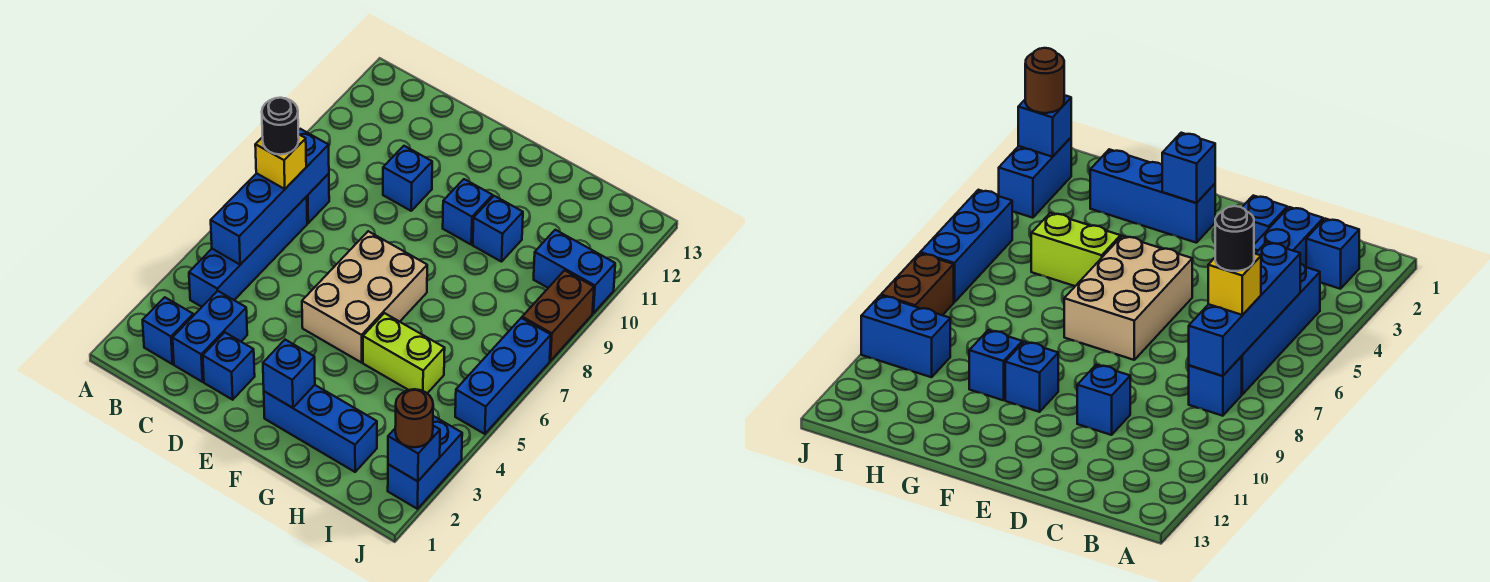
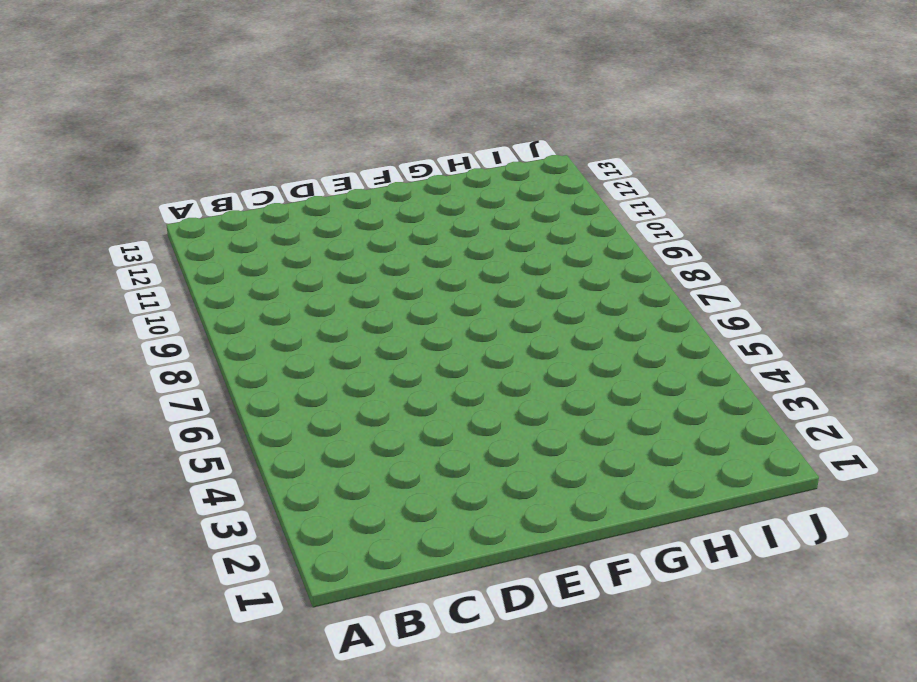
none -> blue brick B2 level 1
none -> blue brick B4:B7 level 1
none -> blue brick B8 level 1

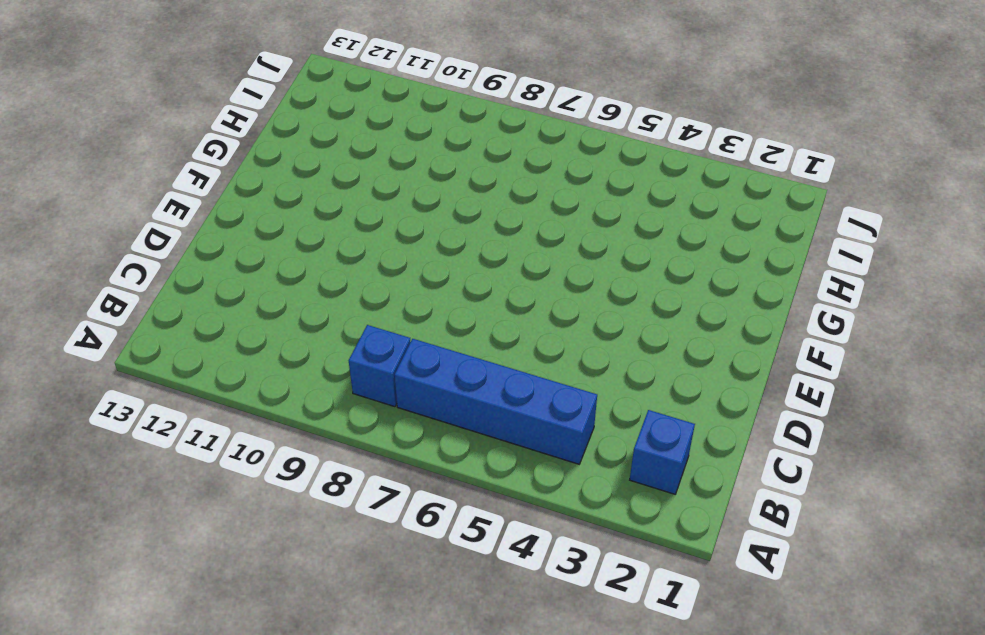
none -> blue brick C2:C3 level 1
none -> blue brick D2 level 1
none -> blue brick D10 level 1

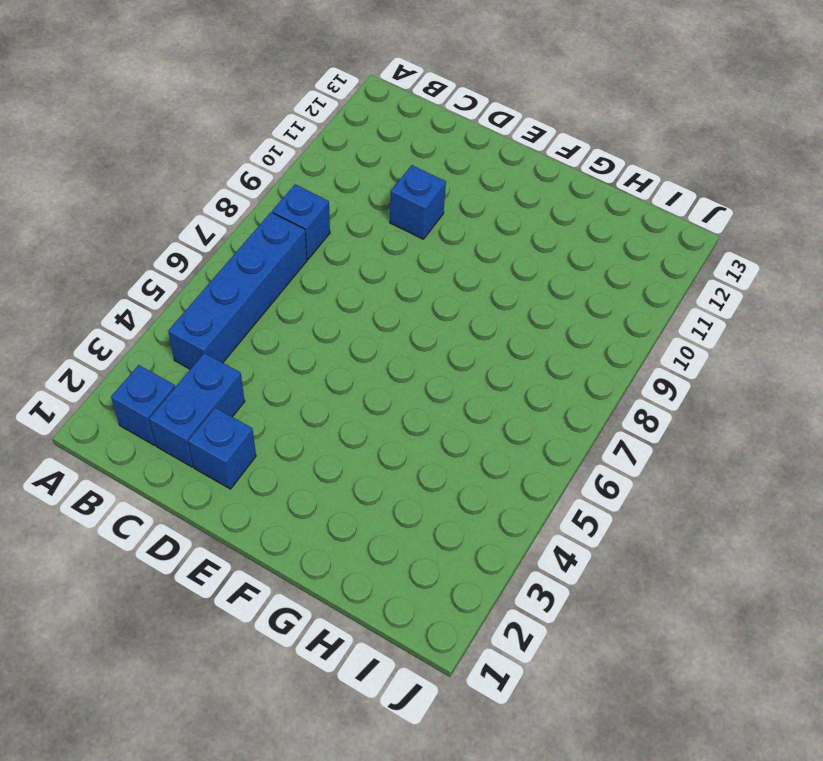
none -> tan brick E5:F7 level 1
none -> blue brick F2:H2 level 1
none -> blue brick F10 level 1

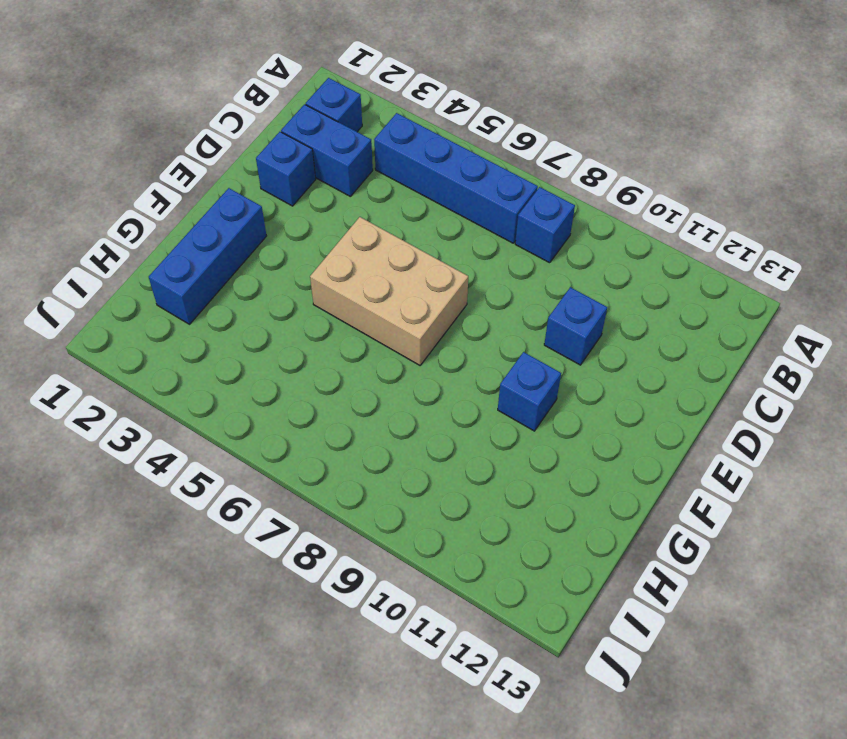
none -> lime brick G5:H5 level 1
none -> blue brick G10 level 1
none -> blue brick I10:J10 level 1

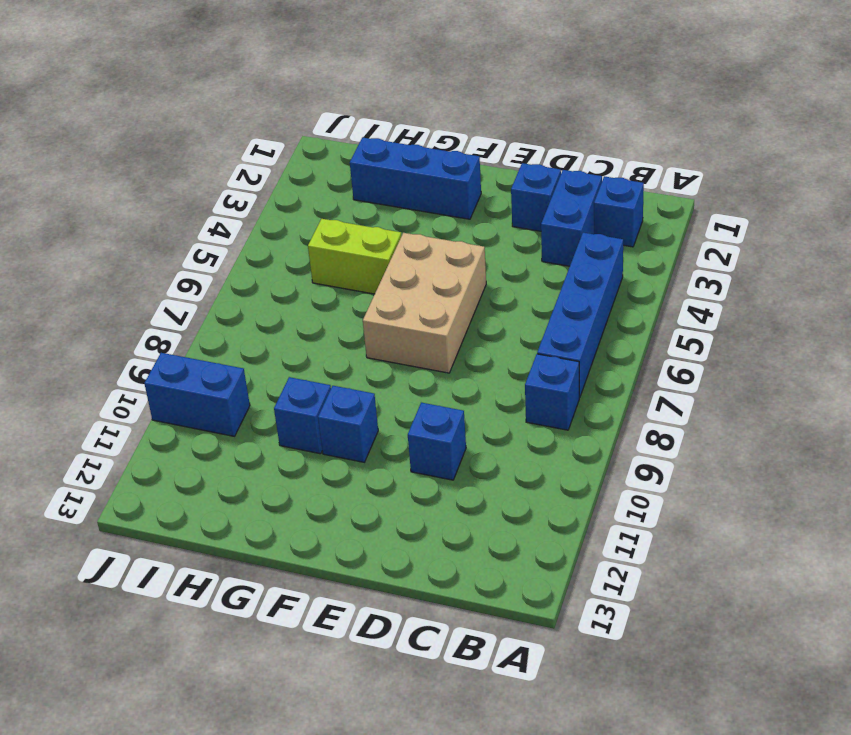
none -> blue brick J2:J3 level 1
none -> blue brick J5:J7 level 1
none -> brown brick J8:J9 level 1

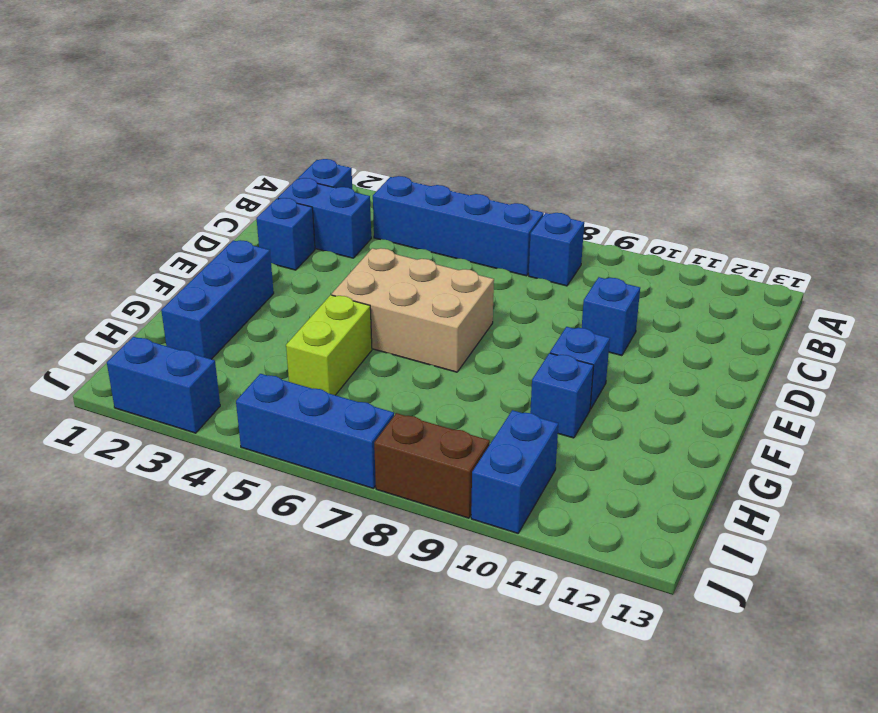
none -> blue brick B5:B8 level 2
none -> blue brick F2 level 2
none -> blue brick J2 level 2

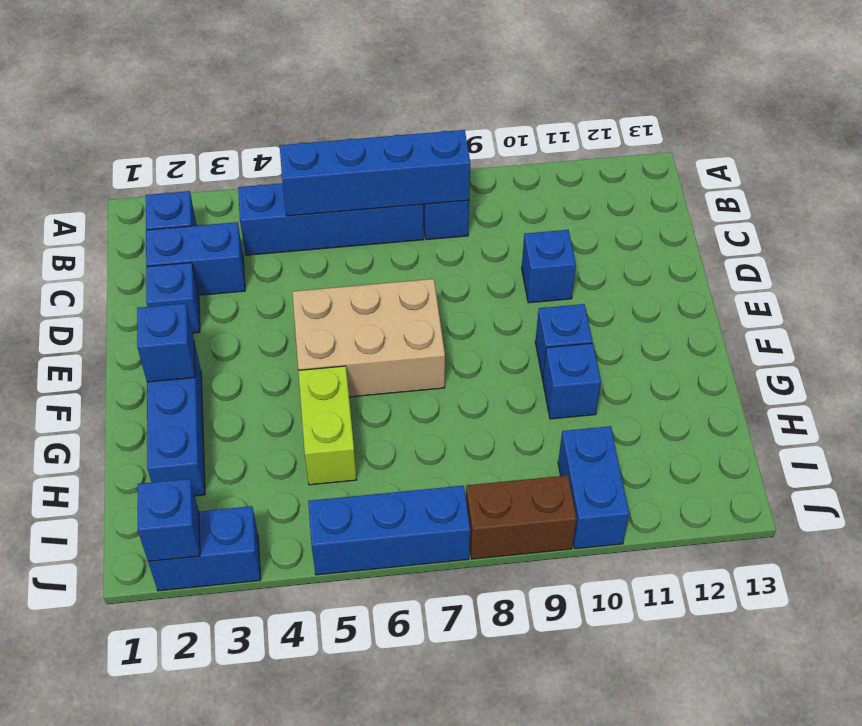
none -> yellow brick B7 level 3
none -> brown round brick J2 level 3
none -> black round brick B7 level 4

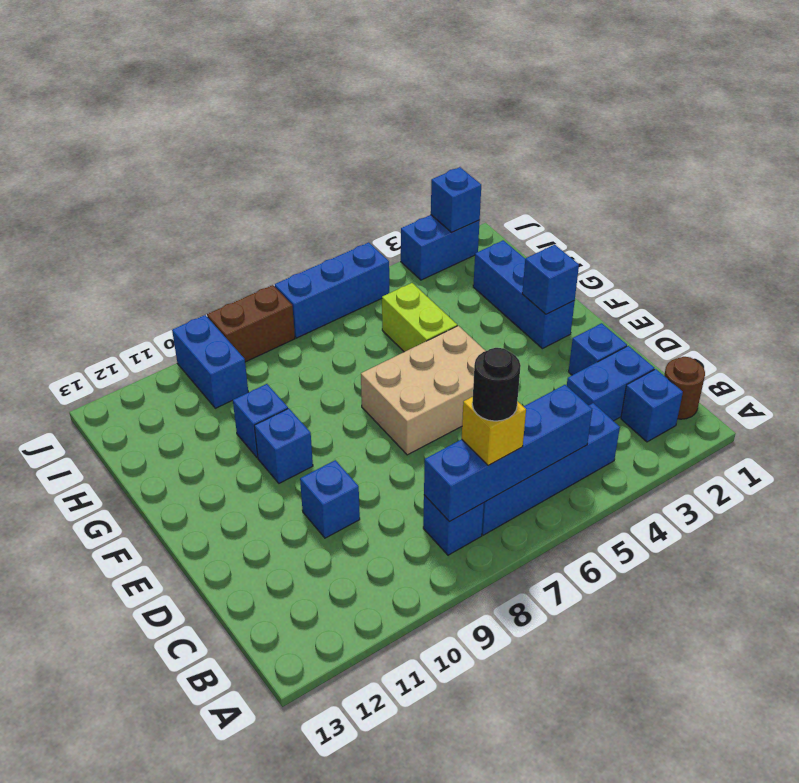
brown round brick B1 level 1 -> brown round brick J2 level 3

